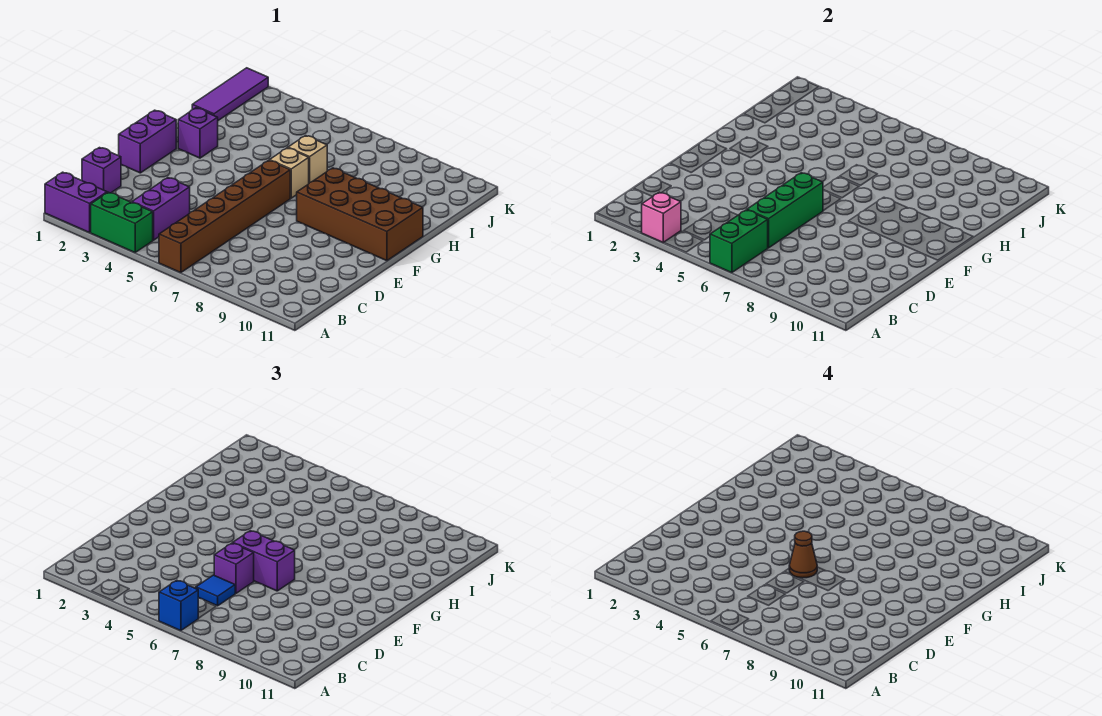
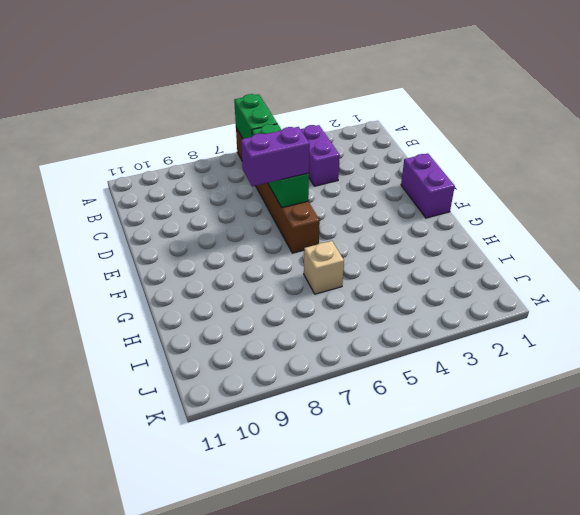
none -> purple brick A1:A2 level 1
none -> green brick A3:A4 level 1
none -> purple brick C1 level 1

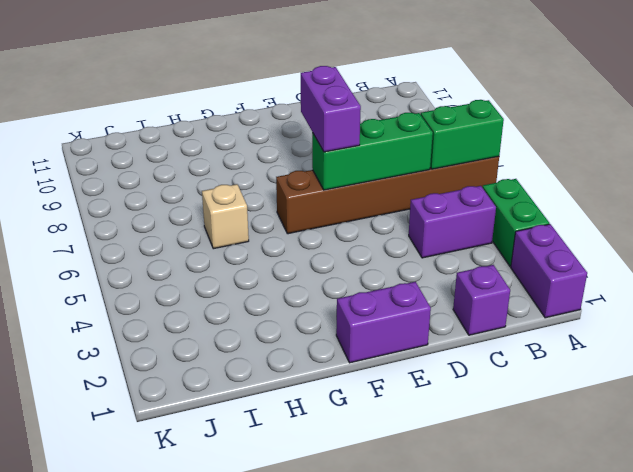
none -> brown brick F8:G11 level 1
none -> purple brick G2 level 1
none -> tan brick G6 level 1

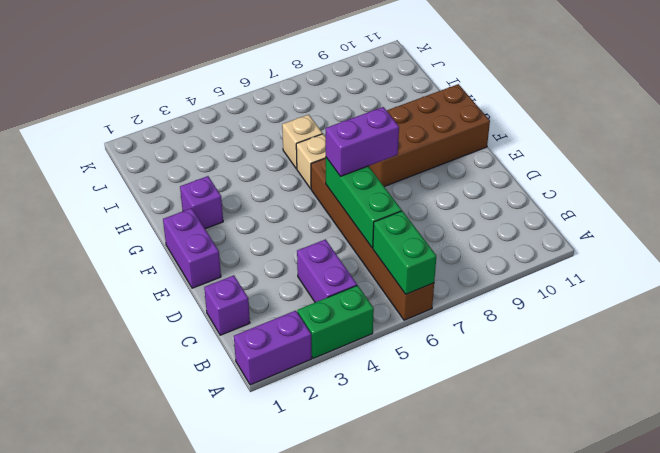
none -> purple tile I1:K1 level 1
none -> pink brick A3 level 2
none -> blue brick A6 level 3

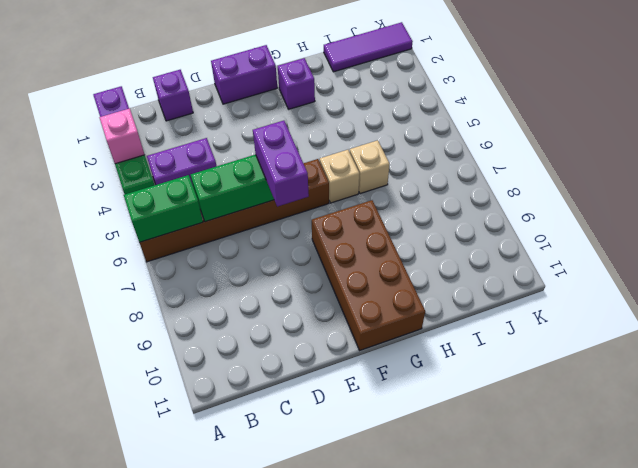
none -> blue brick A6 level 3
none -> blue tile C6 level 3
none -> purple brick D6 level 3

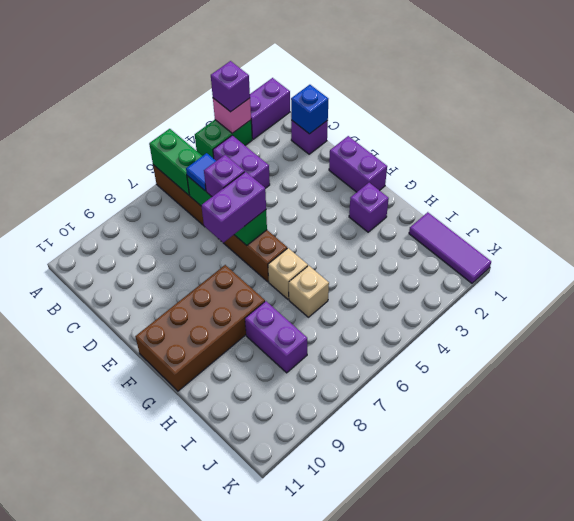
purple brick A3 level 3 -> none
blue brick C1 level 2 -> blue brick A6 level 3
purple brick H8:I8 level 1 -> none
none -> brown cone E6 level 4

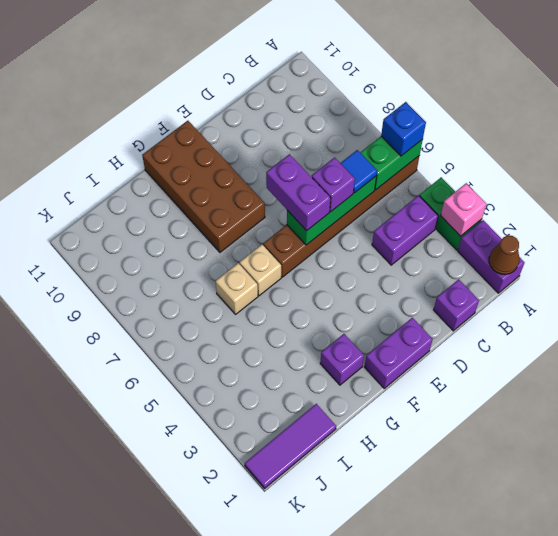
brown cone A1 level 2 -> brown cone E6 level 4

